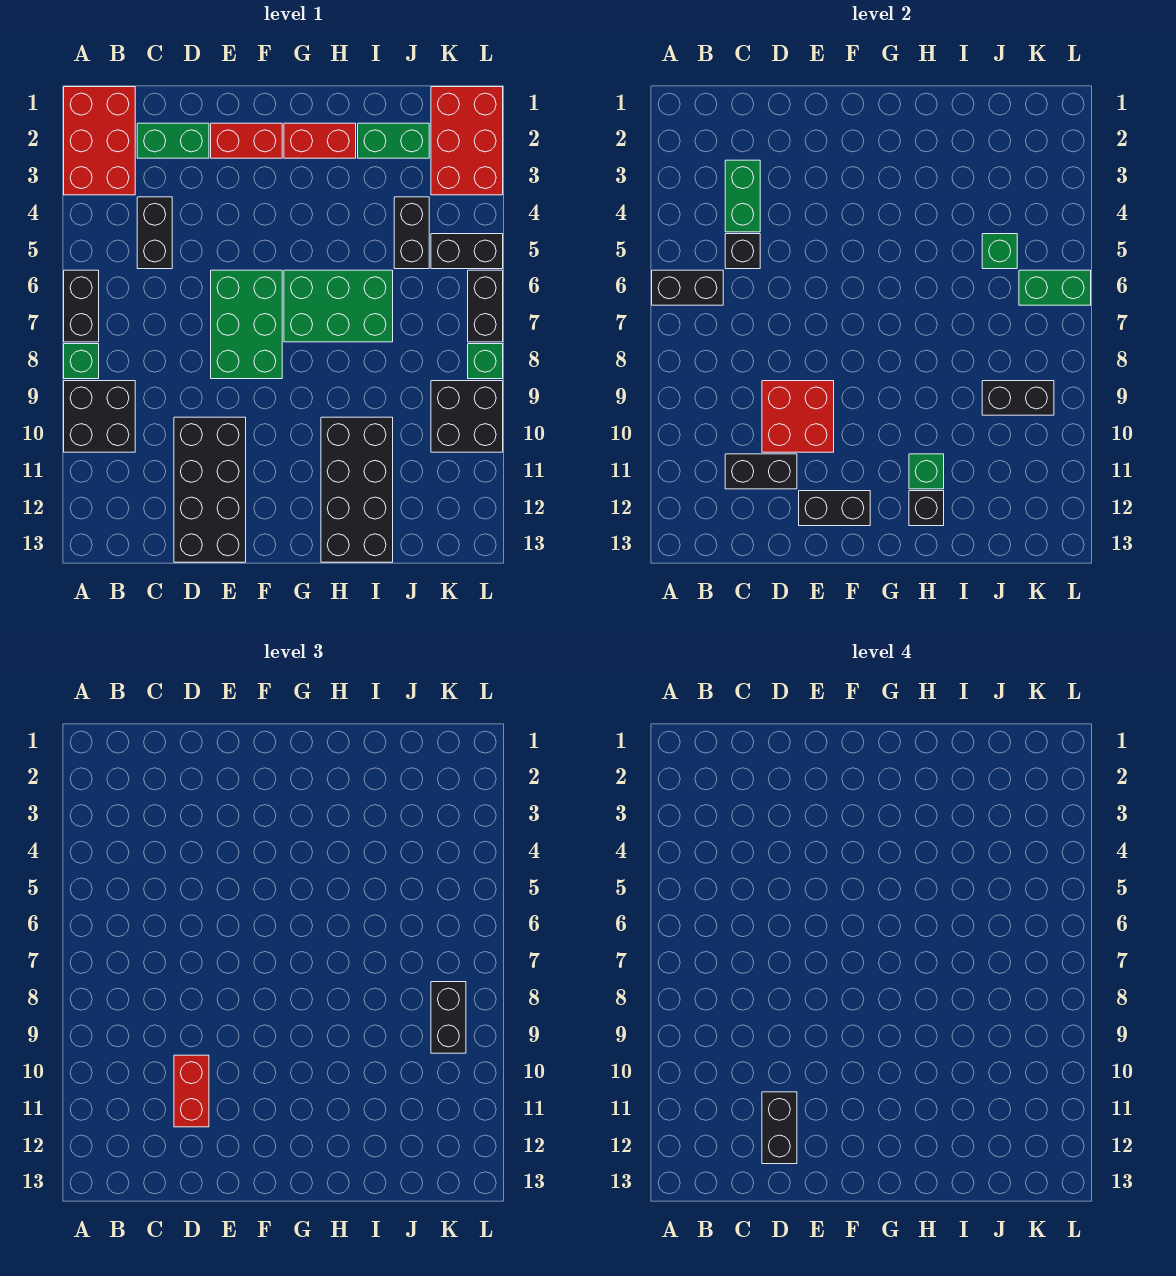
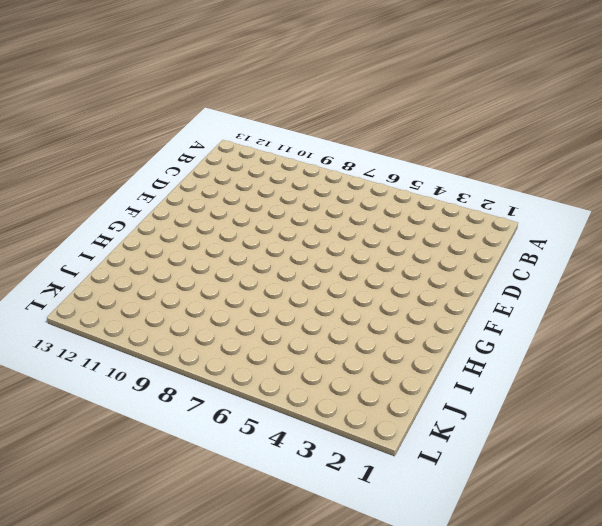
none -> red brick A1:B3 level 1
none -> black brick A6:A7 level 1
none -> green brick A8 level 1
none -> black brick A9:B10 level 1

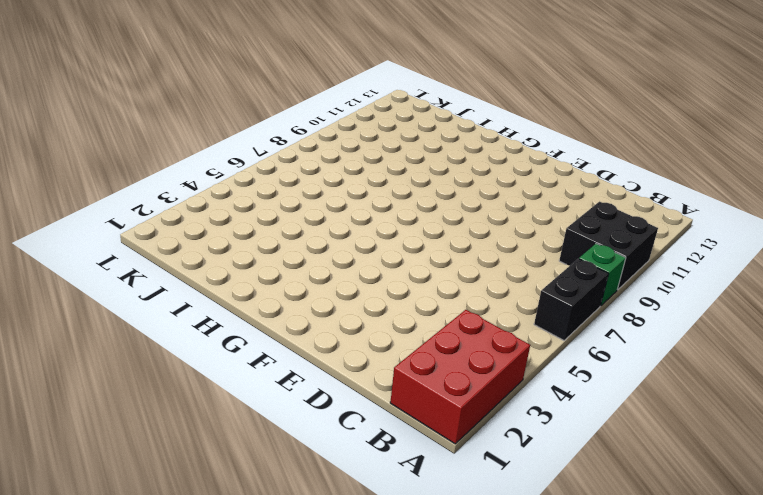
none -> green brick C2:D2 level 1
none -> black brick C4:C5 level 1
none -> black brick D10:E13 level 1
none -> red brick E2:F2 level 1

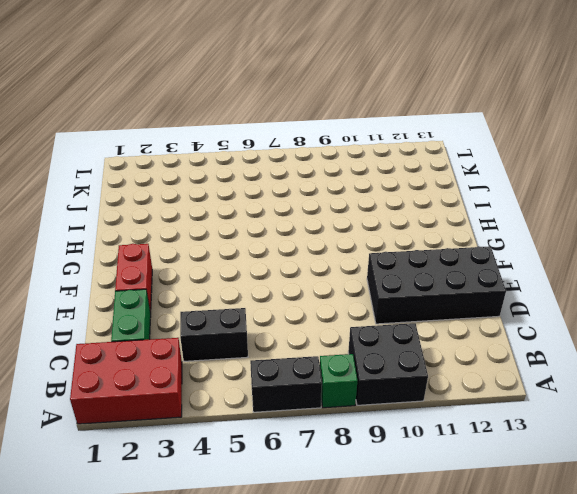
none -> green brick E6:F8 level 1
none -> red brick G2:H2 level 1
none -> green brick G6:I7 level 1
none -> black brick H10:I13 level 1

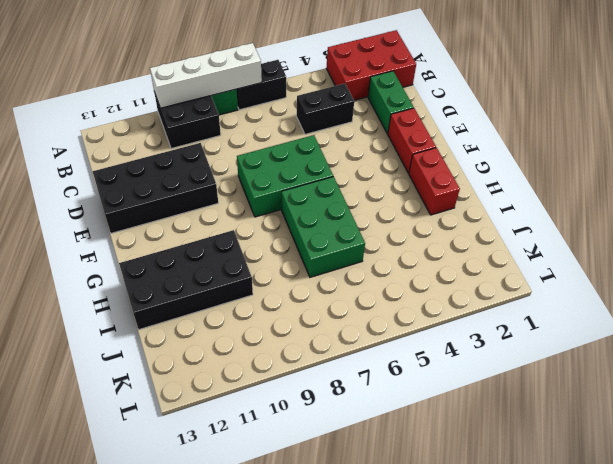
white brick A7:A10 level 2 -> none
none -> green brick I2:J2 level 1
none -> black brick J4:J5 level 1
none -> red brick K1:L3 level 1
none -> black brick K5:L5 level 1

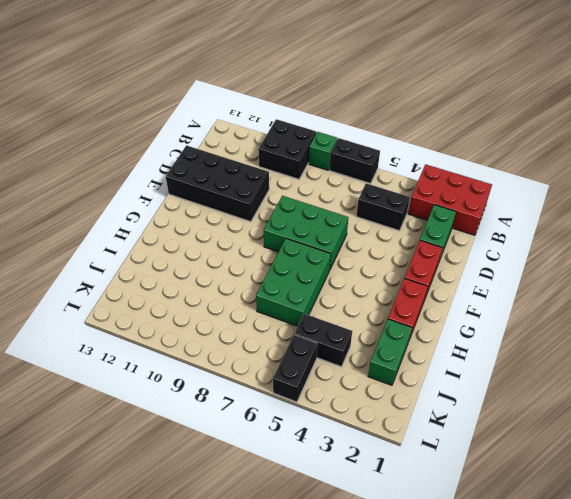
none -> black brick H10:I13 level 1
none -> red brick K1:L3 level 1
none -> black brick K9:L10 level 1
none -> black brick L6:L7 level 1

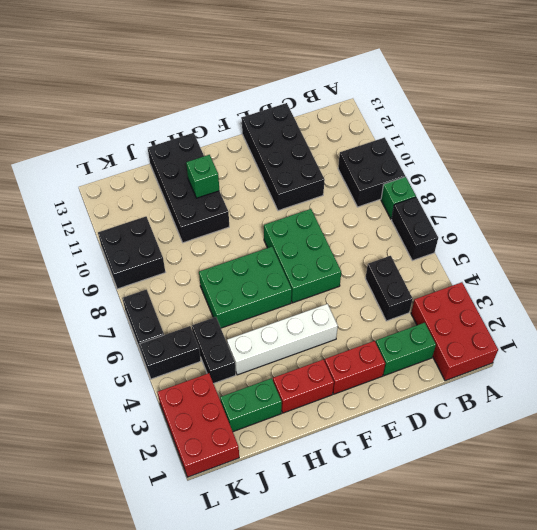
white brick F4:I4 level 1 -> none
none -> green brick L8 level 1
none -> black brick A6:B6 level 2
none -> green brick C3:C4 level 2
none -> black brick C5 level 2

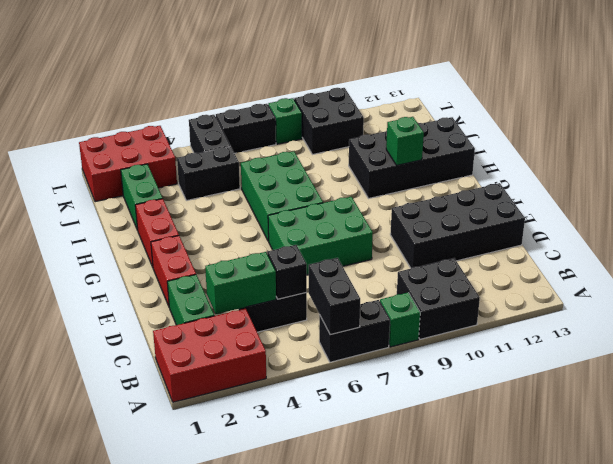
none -> black brick C11:D11 level 2
none -> red brick D9:E10 level 2
none -> black brick E12:F12 level 2
none -> black brick H12 level 2

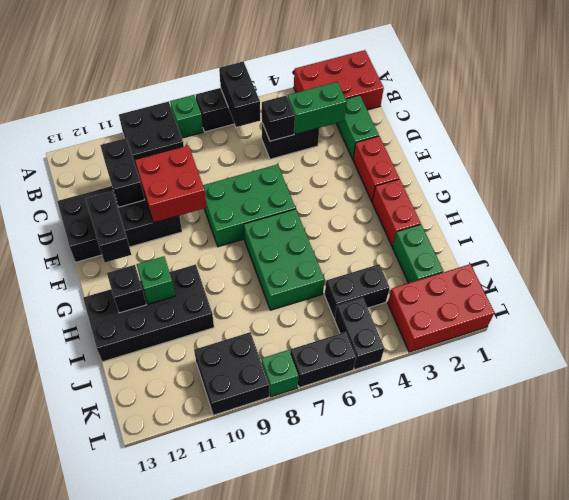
none -> green brick J5 level 2
none -> black brick J9:K9 level 2
none -> green brick K6:L6 level 2
none -> red brick D10:D11 level 3

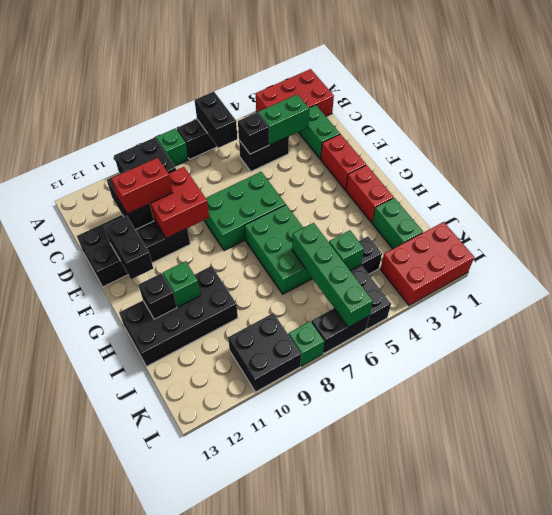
green brick I6:L6 level 2 -> green brick K6:L6 level 2
none -> black brick J9:K9 level 2
none -> black brick K8:K9 level 3
none -> black brick D11:D12 level 4

